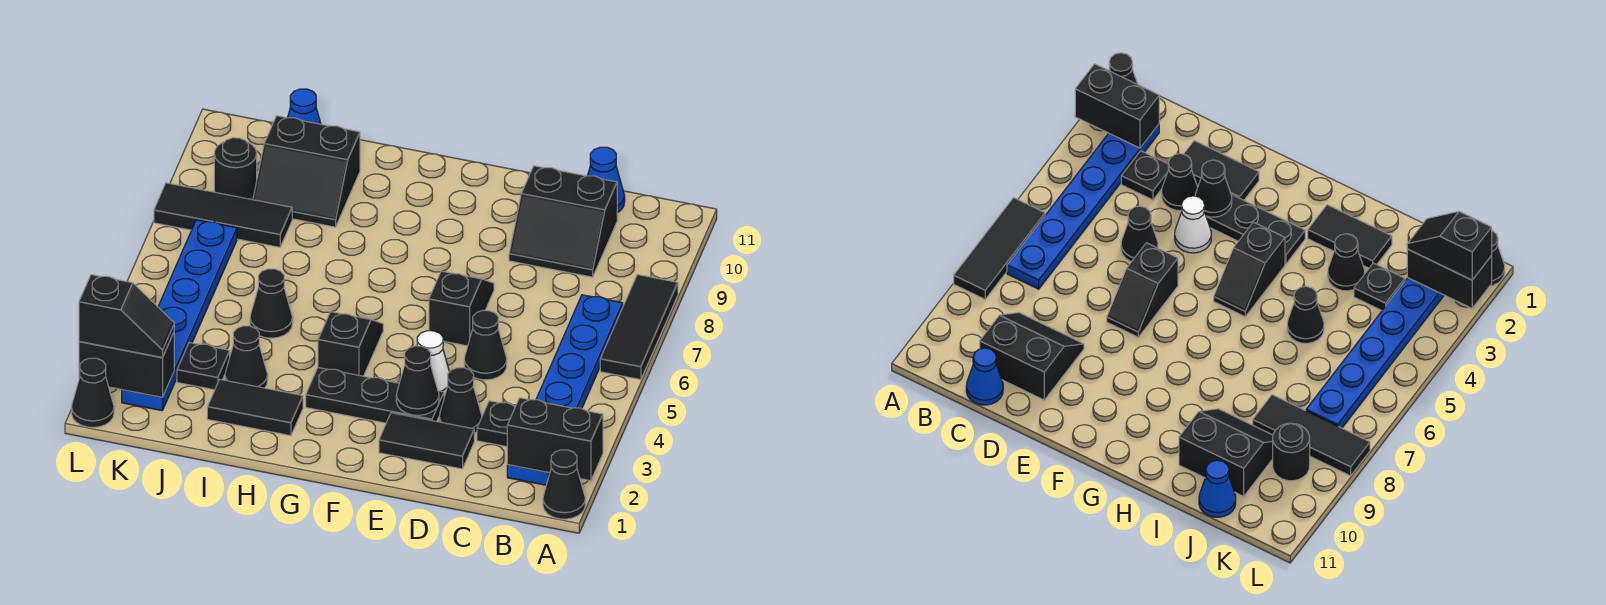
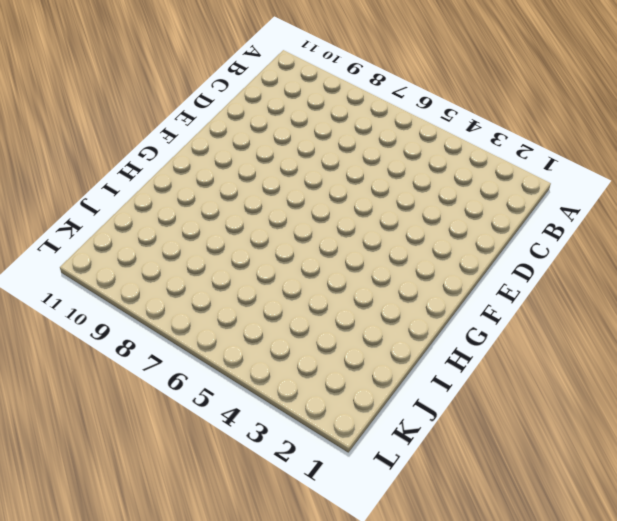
none -> black cone A1 level 1
none -> black tile A6:A8 level 1
none -> blue plate B2:B7 level 1

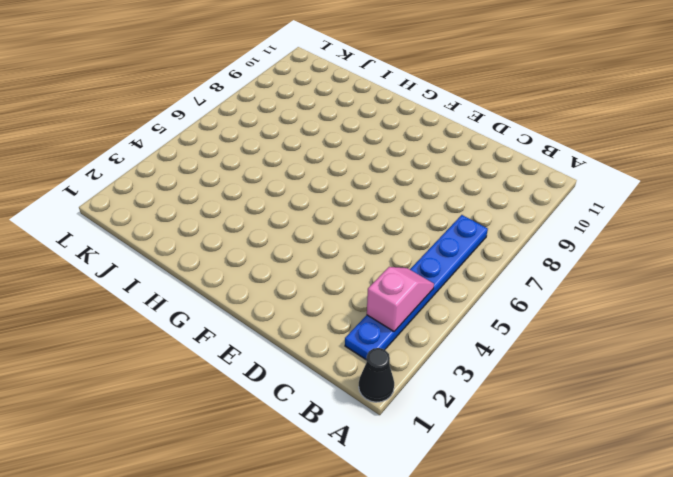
pink slope B3:B4 level 2 top 3 -> none
none -> black tile A6:A8 level 1
none -> black plate C3 level 1
none -> black slope C9:D10 level 1 top 10

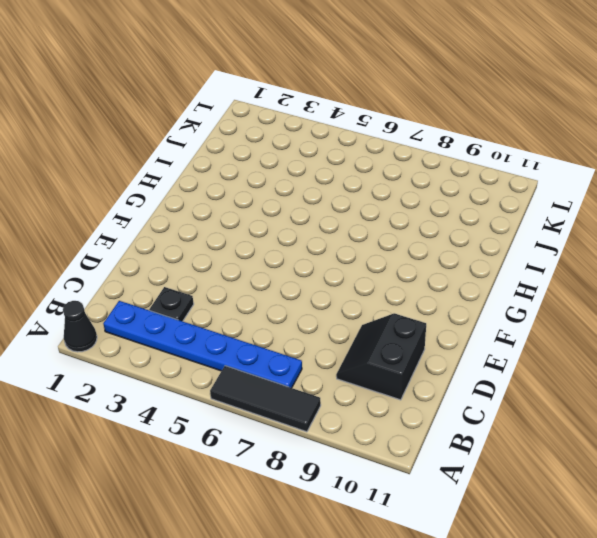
none -> blue cone C11 level 1
none -> black tile D2:E2 level 1
none -> black cone D3 level 1

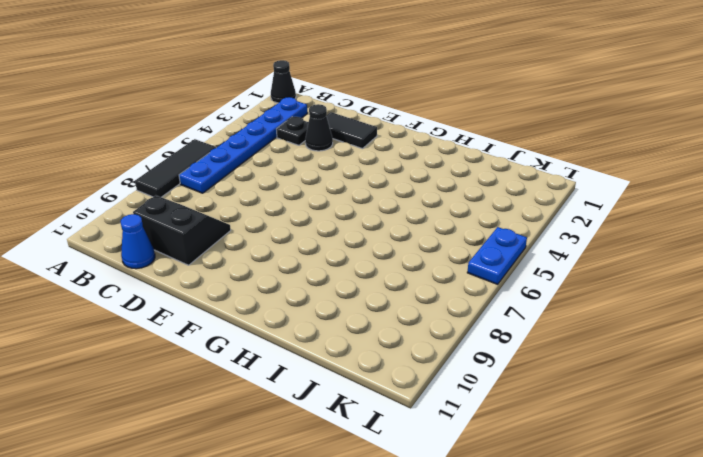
blue plate L5:L6 level 1 -> none
none -> black cone D5 level 1
none -> black plate E3:G3 level 1
none -> white cone E4 level 1

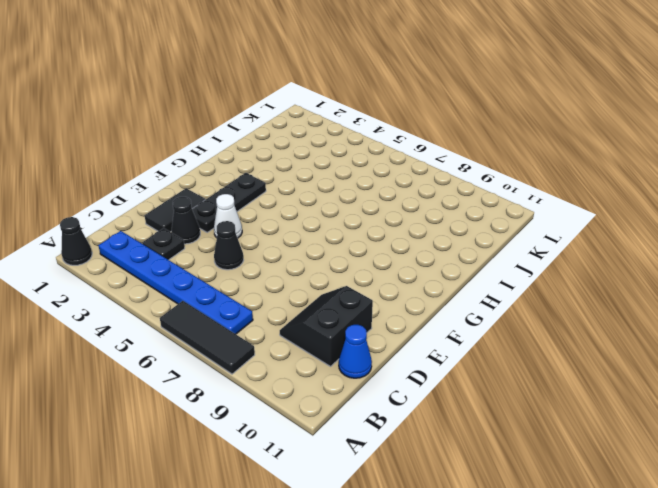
none -> black slope E6:E7 level 1 top 6
none -> black slope G4:G5 level 1 top 4
none -> black tile H2:I2 level 1

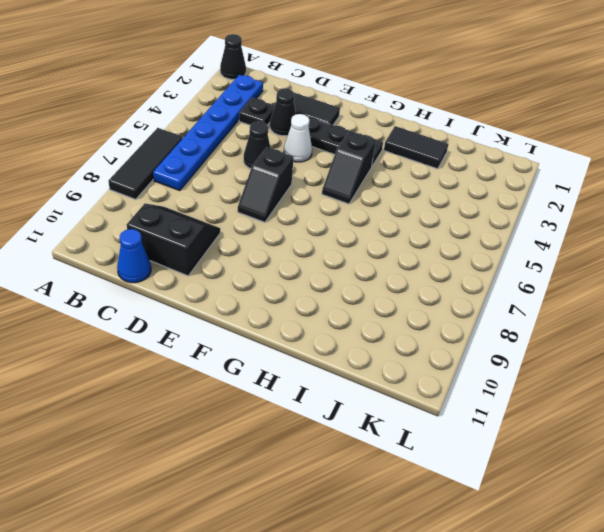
none -> black cone I3 level 1
none -> black cone I5 level 1
none -> black slope I9:J10 level 1 top 10

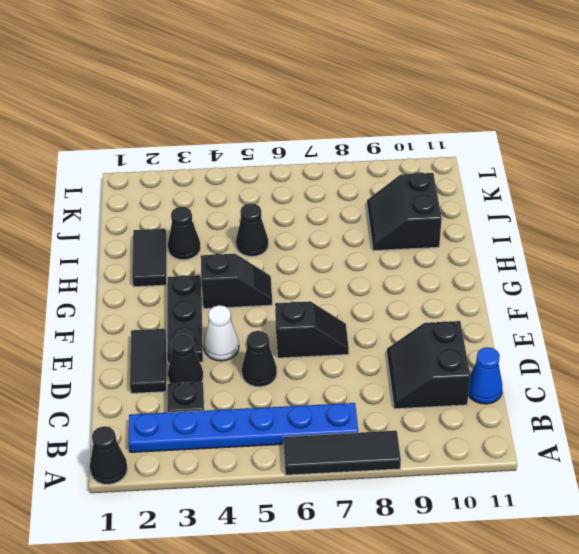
none -> black plate J3 level 1
none -> black tile J8:L8 level 1
none -> blue cone J11 level 1

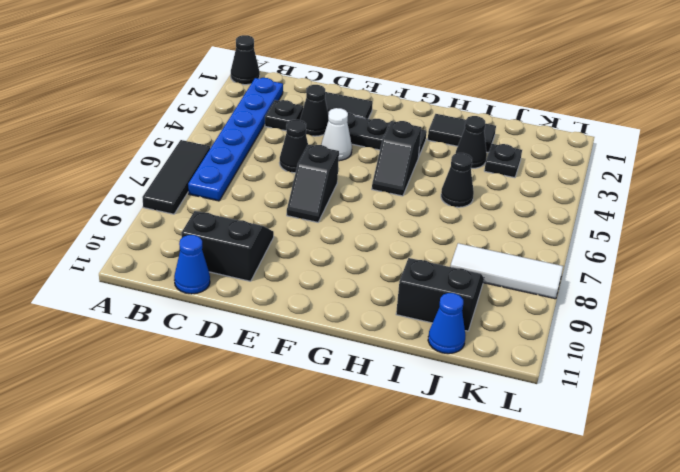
white tile J8:L8 level 1 -> black tile J8:L8 level 1
none -> blue plate K2:K7 level 1
none -> black round brick K9 level 1
none -> black cone L1 level 1

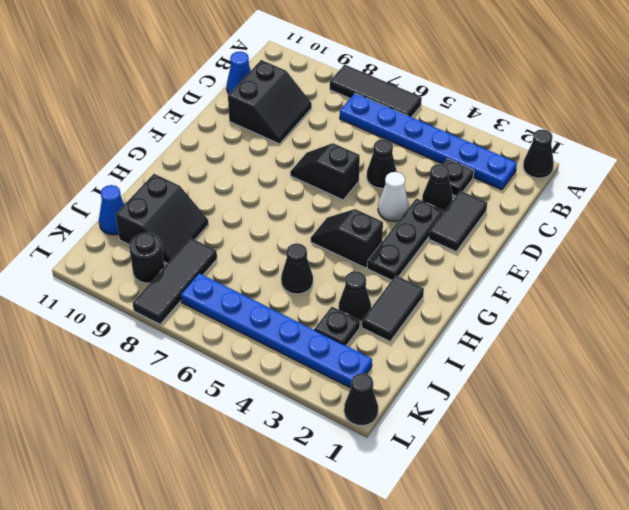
none -> black brick A2:B2 level 2
none -> black cone E3 level 2
none -> black brick K2:L2 level 2

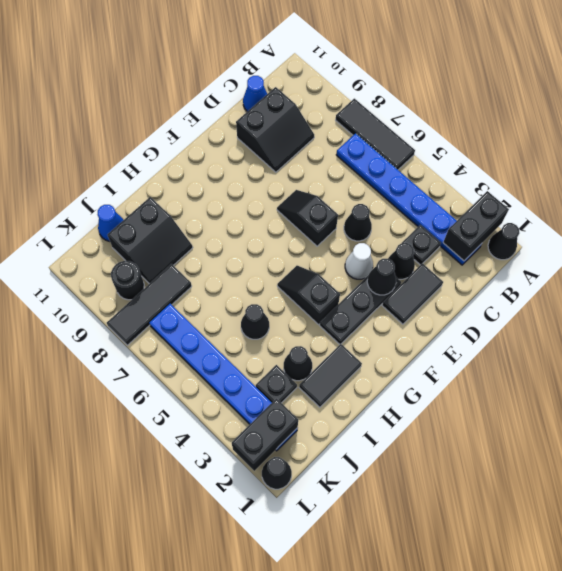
none -> black slope K2:L2 level 3 top L

